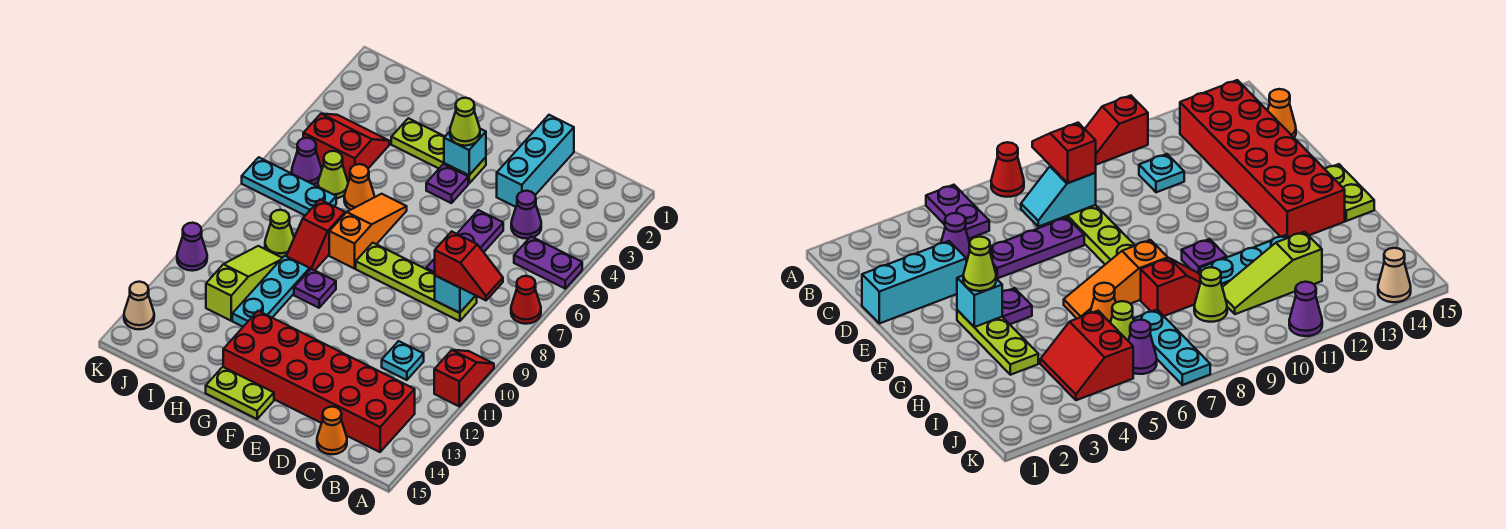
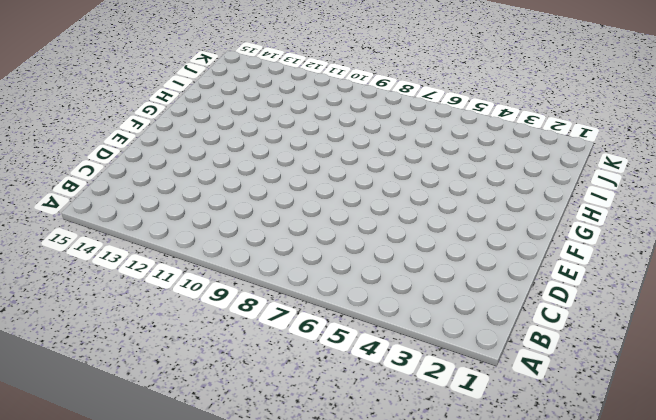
none -> purple plate A5:B5 level 1
none -> red cone A7 level 1
none -> red slope A10:A11 level 1 top 11
none -> red brick B13:G14 level 1

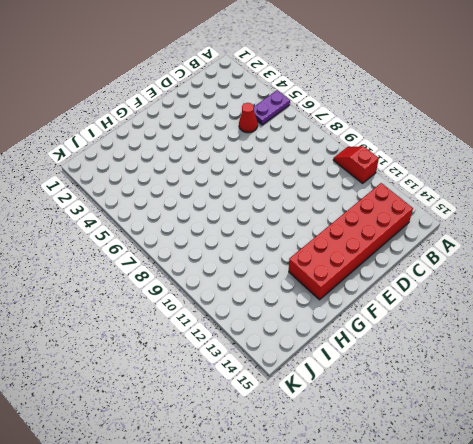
red cone C5 level 1 -> red cone A7 level 1
none -> purple cone C4 level 1
none -> lime plate C8:F8 level 1
none -> cyan plate C11 level 1
none -> orange cone C15 level 1

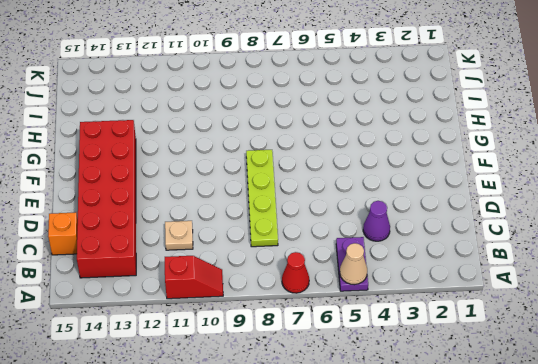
tan cone A5 level 2 -> tan cone K14 level 1
tan plate C11 level 1 -> cyan plate C11 level 1
orange brick C15 level 1 -> orange cone C15 level 1
none -> cyan brick D1:D3 level 1
none -> purple plate D5:D7 level 1
none -> lime plate F3:H3 level 1
none -> purple plate F4 level 1

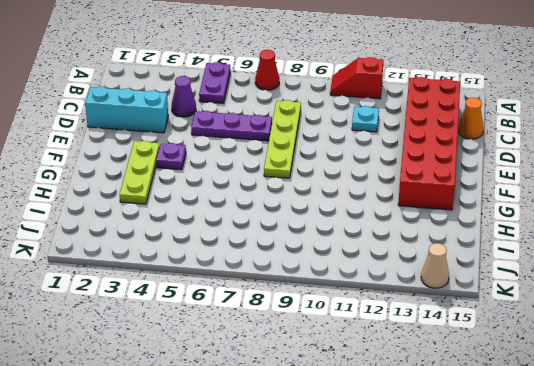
none -> lime plate F15:G15 level 1
none -> orange slope G6:G8 level 1 top 8
none -> purple plate G10 level 1
none -> orange cone H6 level 1

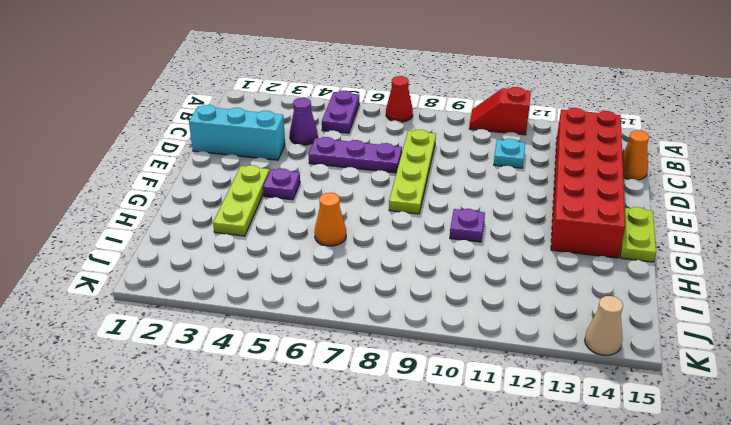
none -> orange slope G6:G8 level 1 top 8
none -> red slope H8:H9 level 1 top 8
none -> cyan plate H10:H12 level 1
none -> red slope I4:J5 level 1 top 5

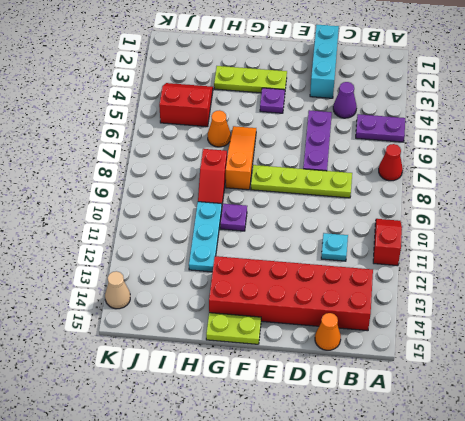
none -> lime cone I6 level 1
none -> cyan plate I7:K7 level 1
none -> lime cone I9 level 1
none -> lime slope I10:I12 level 1 top 12

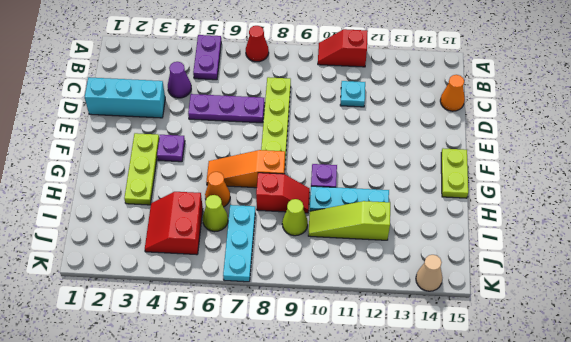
none -> red brick B13:G14 level 1
none -> purple cone J6 level 1
none -> purple cone K11 level 1
none -> cyan slope C7:C8 level 2 top 8

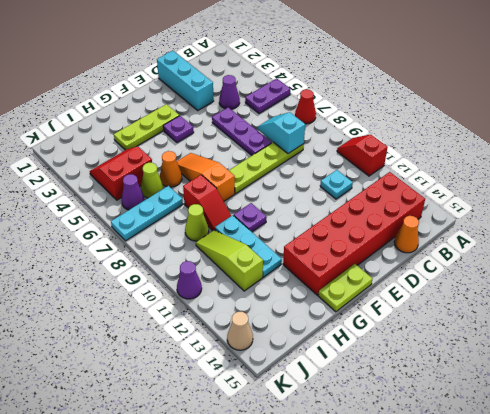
none -> cyan brick F3 level 2
none -> red slope B8:C8 level 3 top C
none -> lime cone F3 level 3

